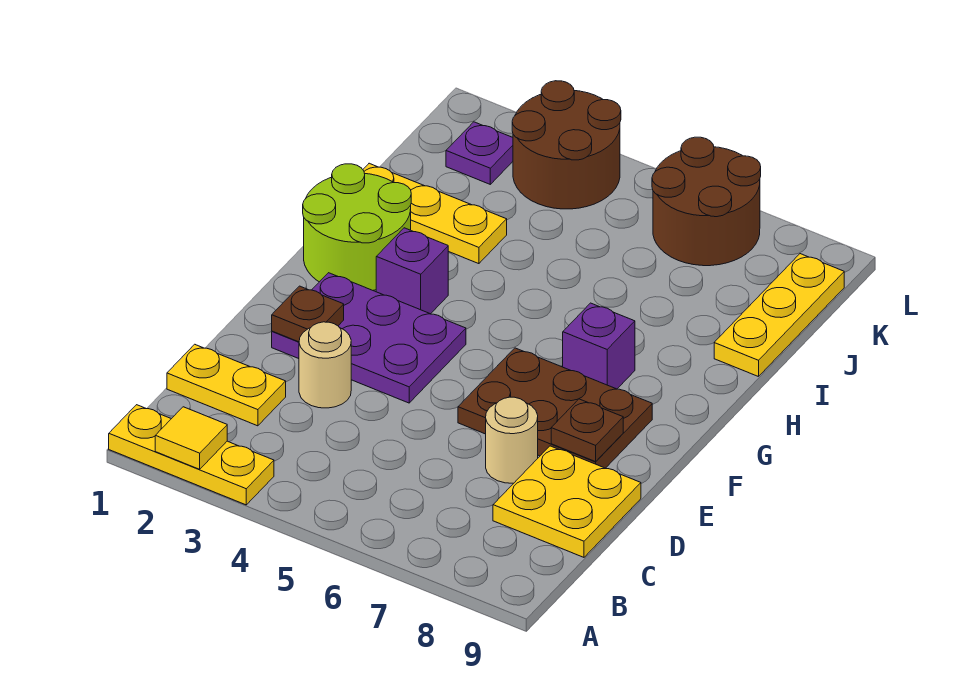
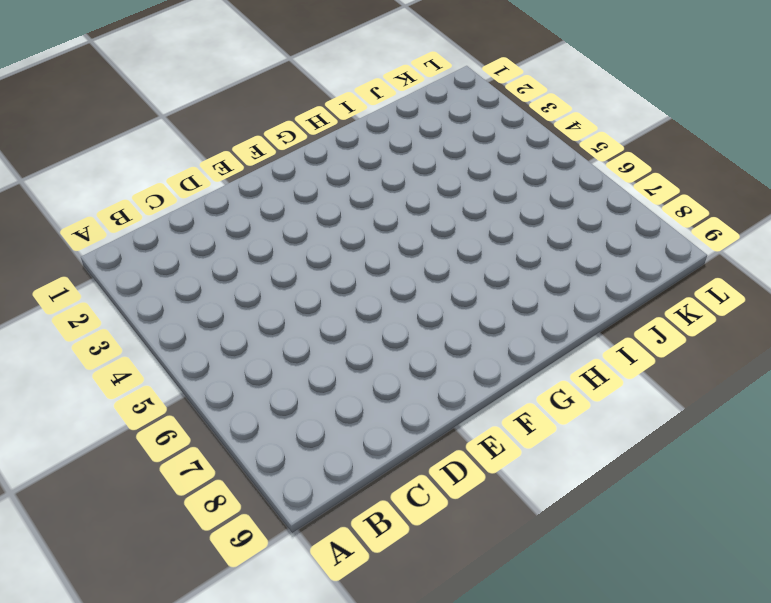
none -> yellow plate A1:A3 level 1
none -> yellow plate C1:C2 level 1
none -> yellow plate C8:D9 level 1

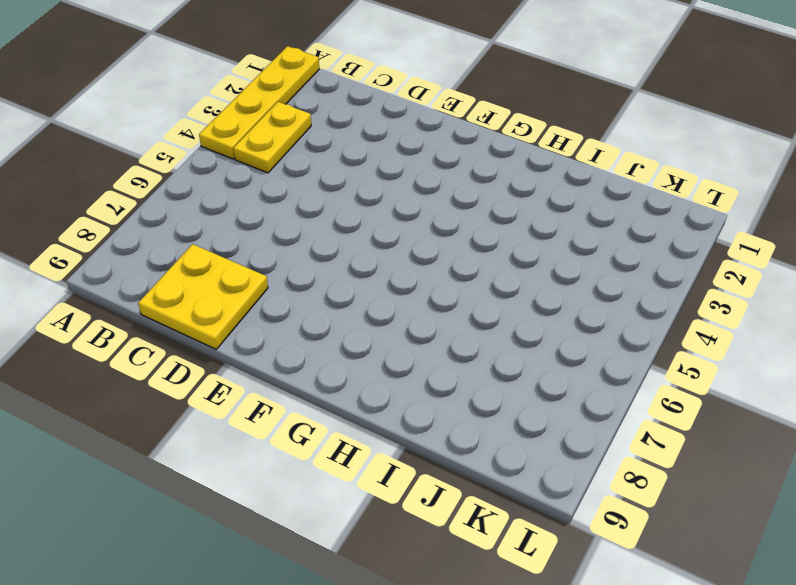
yellow plate A1:A4 level 1 -> yellow plate A1:A3 level 1
yellow plate B3:B4 level 1 -> yellow plate C1:C2 level 1
none -> tan round brick D3 level 1
none -> tan round brick D7 level 1
none -> purple plate E2:F4 level 1

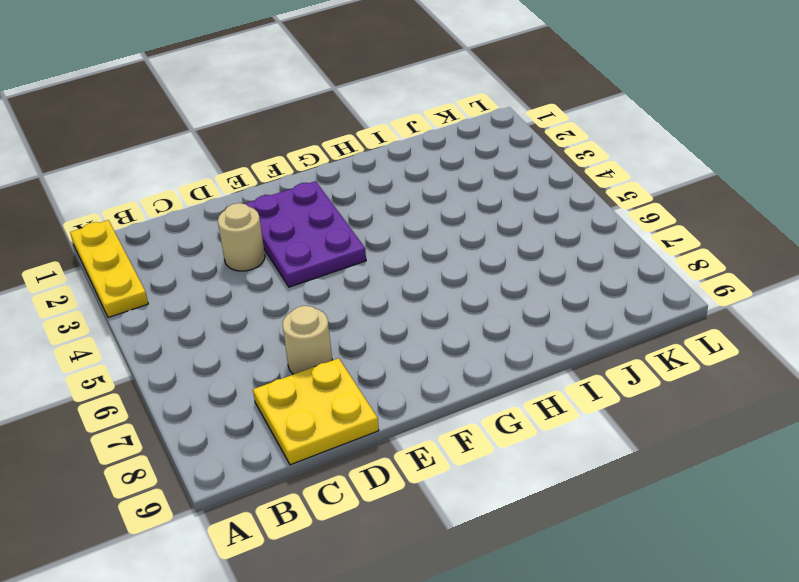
none -> yellow plate C1:C2 level 1
none -> brown plate E6:F8 level 1
none -> lime round brick G1:H2 level 1

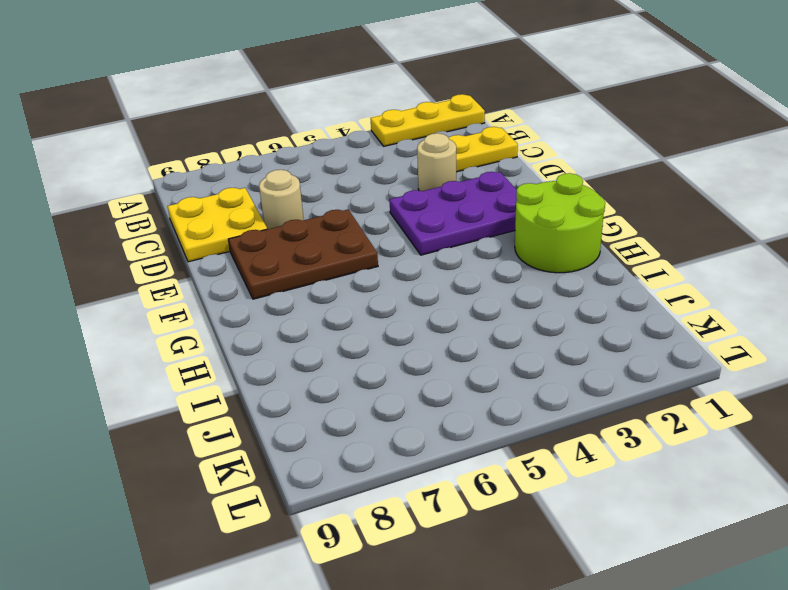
none -> purple brick G3 level 1
none -> purple brick G7 level 1
none -> yellow plate I1:I3 level 1

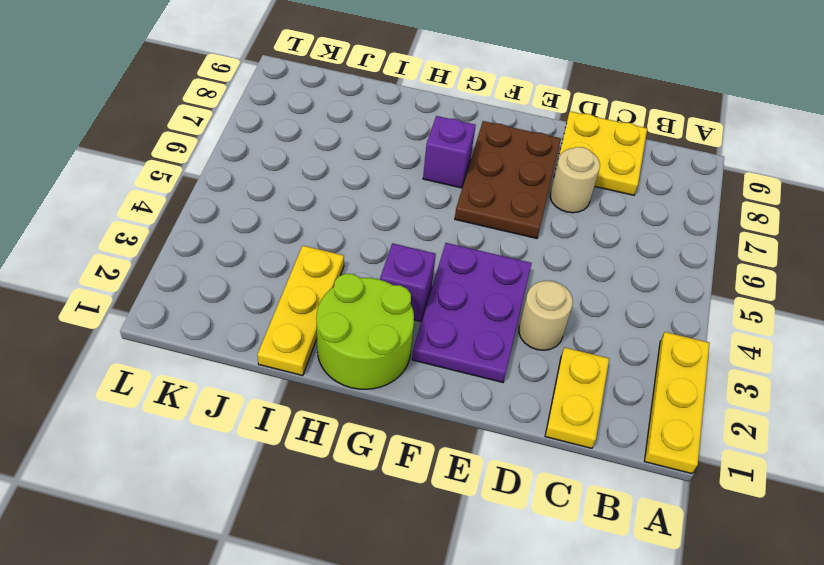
none -> yellow plate I9:K9 level 1
none -> purple plate K2 level 1
none -> brown round brick K3:L4 level 1

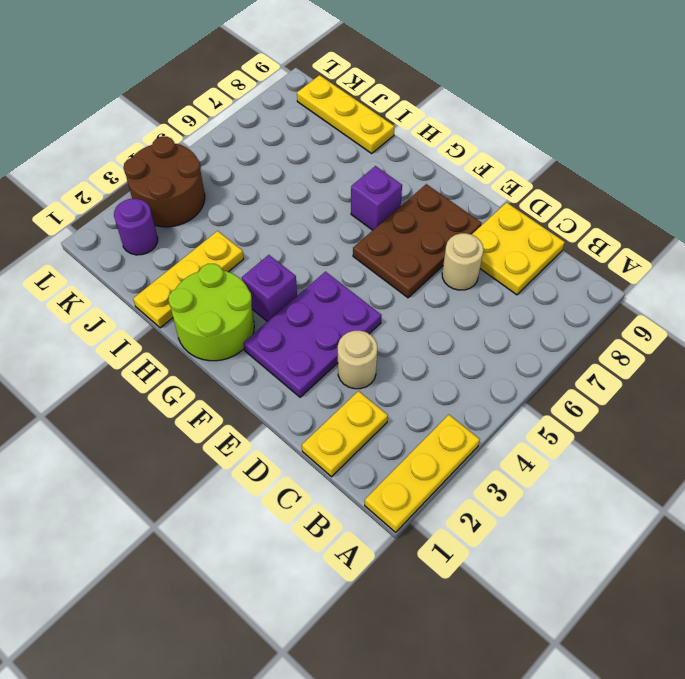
purple round brick K2 level 1 -> purple plate K2 level 1
none -> brown round brick K6:L7 level 1
none -> yellow tile A2 level 2
none -> brown plate E2 level 2

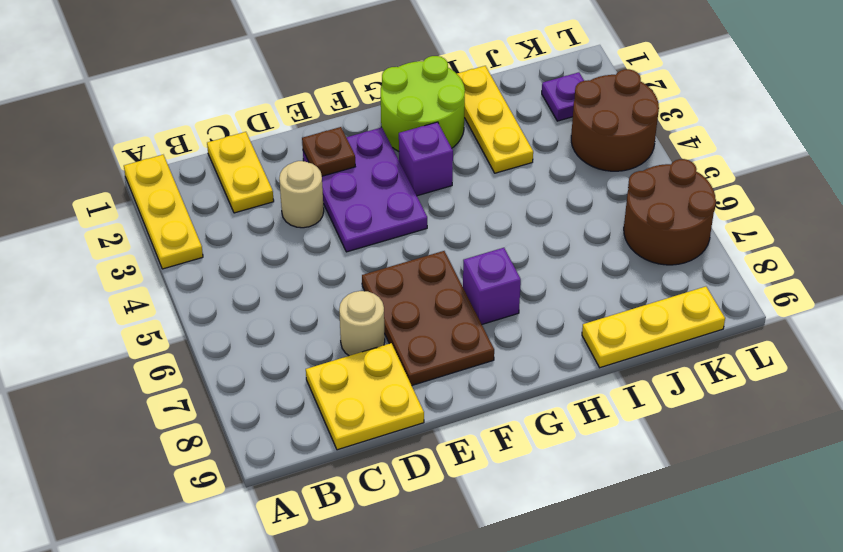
none -> yellow tile A2 level 2
none -> brown plate E8 level 2

